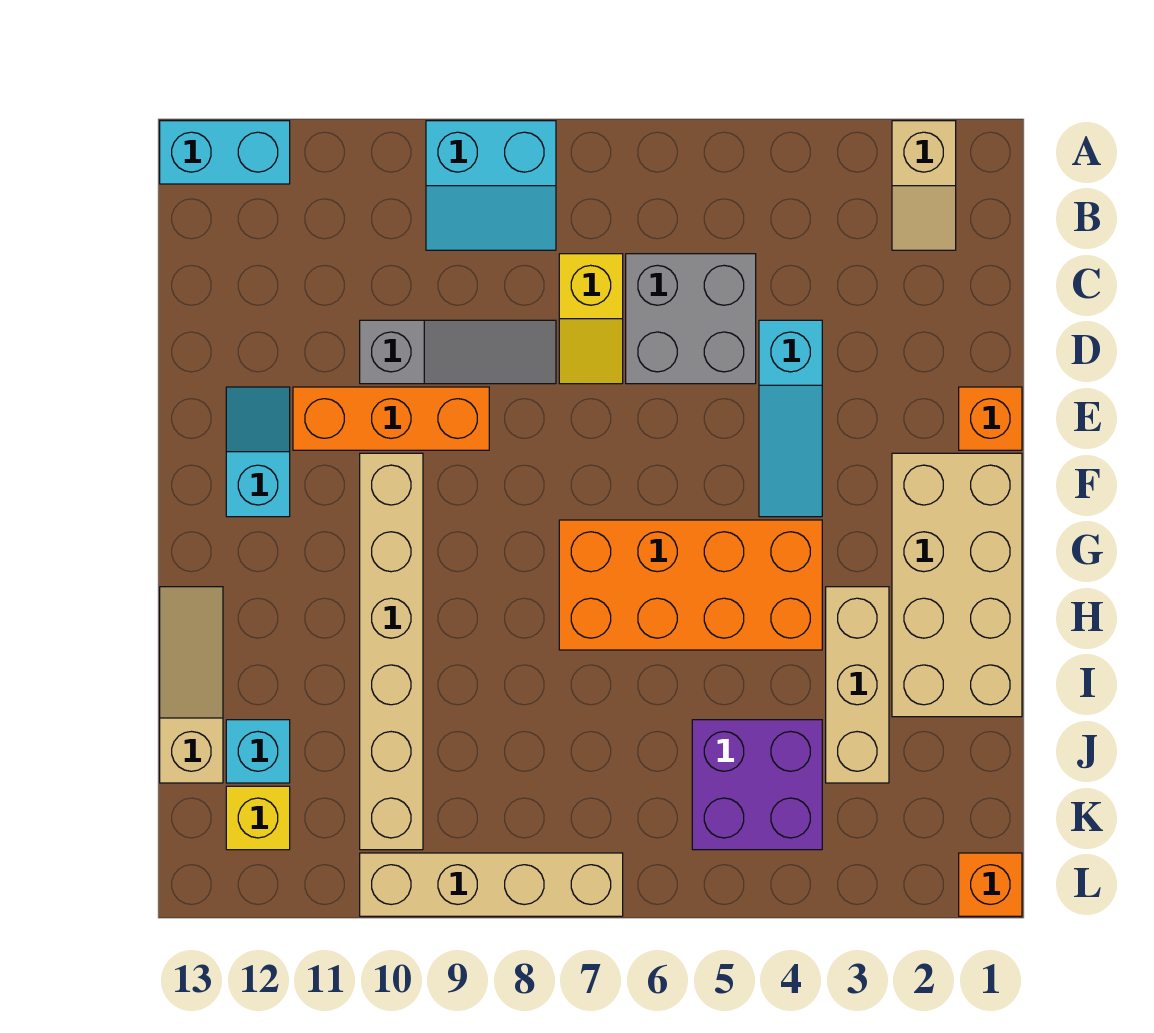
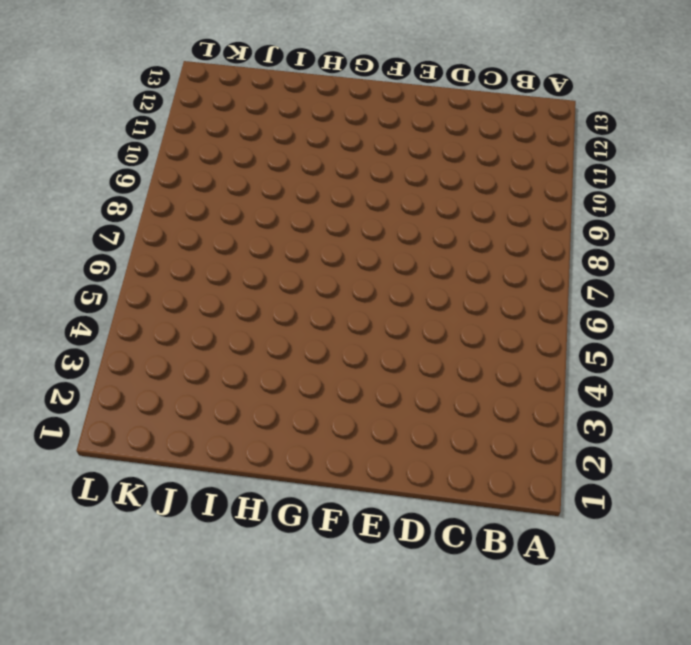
none -> tan slope A2:B2 level 1 top A
none -> cyan slope A8:B9 level 1 top A
none -> cyan brick A12:A13 level 1

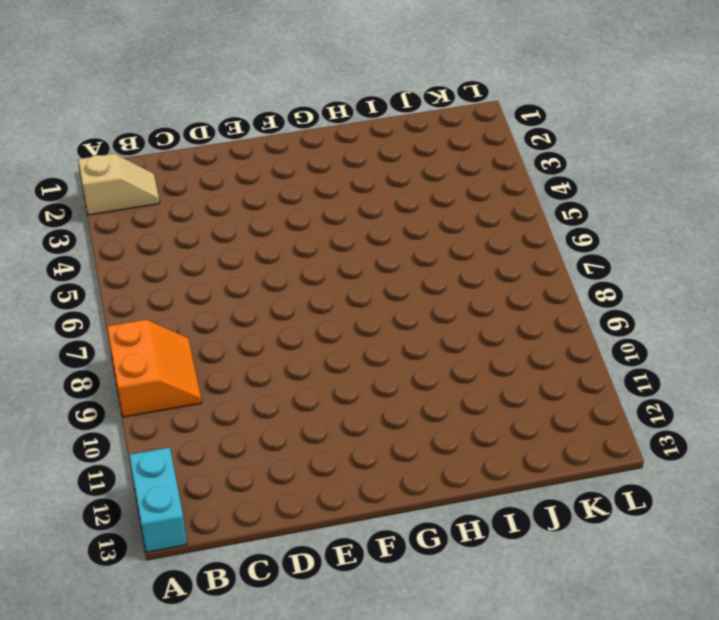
orange slope A8:B9 level 1 top A -> cyan slope A8:B9 level 1 top A
none -> grey brick C5:D6 level 1
none -> yellow slope C7:D7 level 1 top C
none -> cyan slope D4:F4 level 1 top D

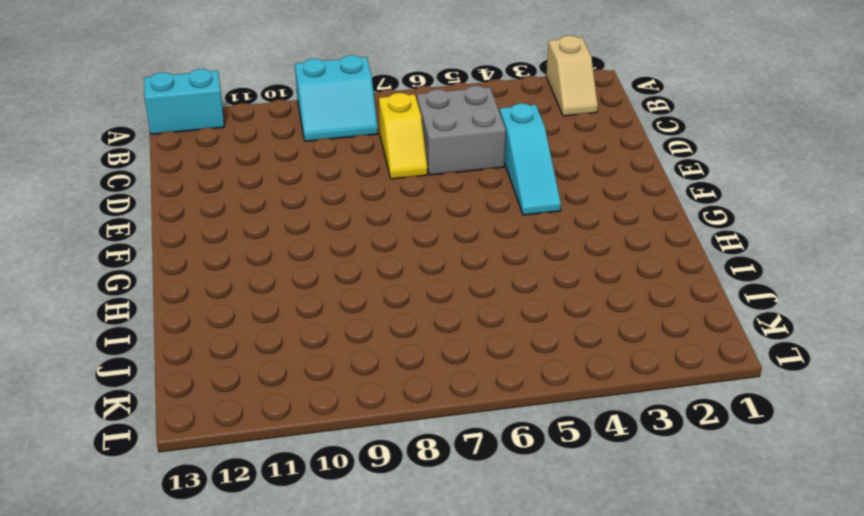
none -> grey slope D8:D10 level 1 top 10
none -> orange brick E1 level 1
none -> orange brick E9:E11 level 1

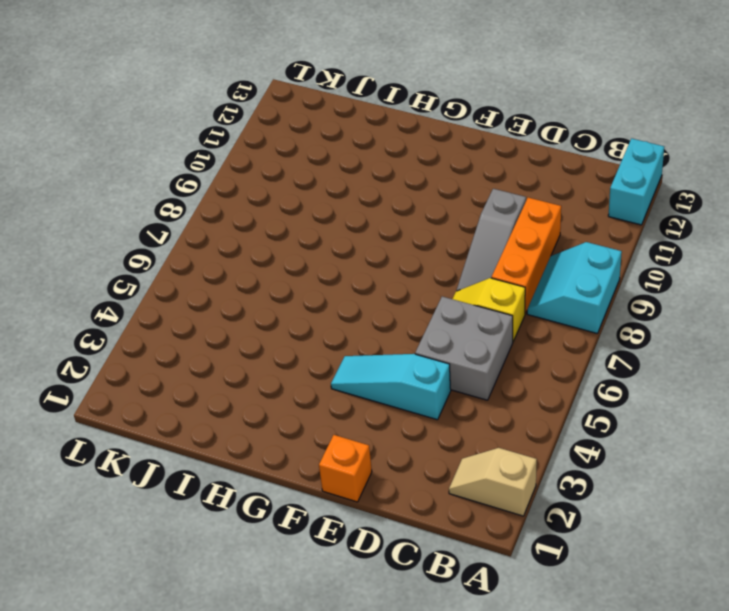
orange brick C8:C10 level 1 -> orange brick E9:E11 level 1
none -> cyan slope E12:F12 level 1 top F
none -> tan brick F1:I2 level 1
none -> tan brick F10:K10 level 1

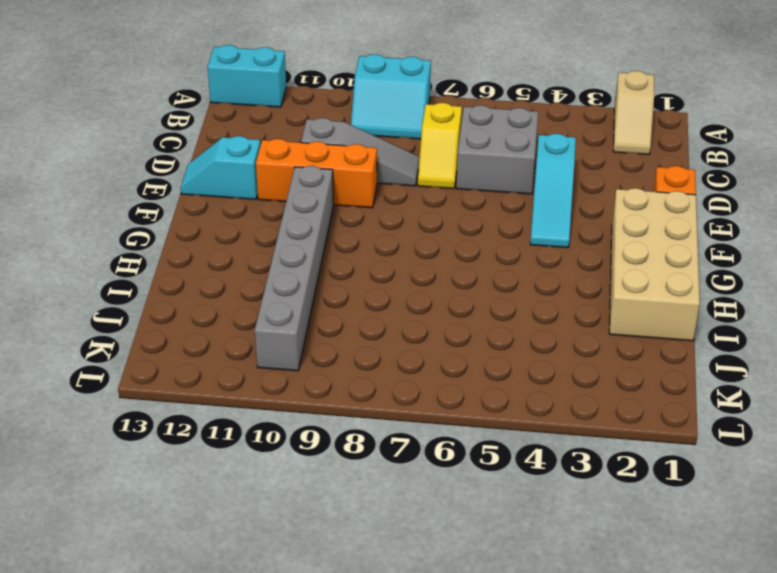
cyan slope E12:E13 level 1 top 12 -> cyan slope E12:F12 level 1 top F
grey brick F10:K10 level 1 -> tan brick F10:K10 level 1
none -> orange brick G4:H7 level 1
none -> tan brick H3:J3 level 1
none -> tan slope H13:J13 level 1 top J

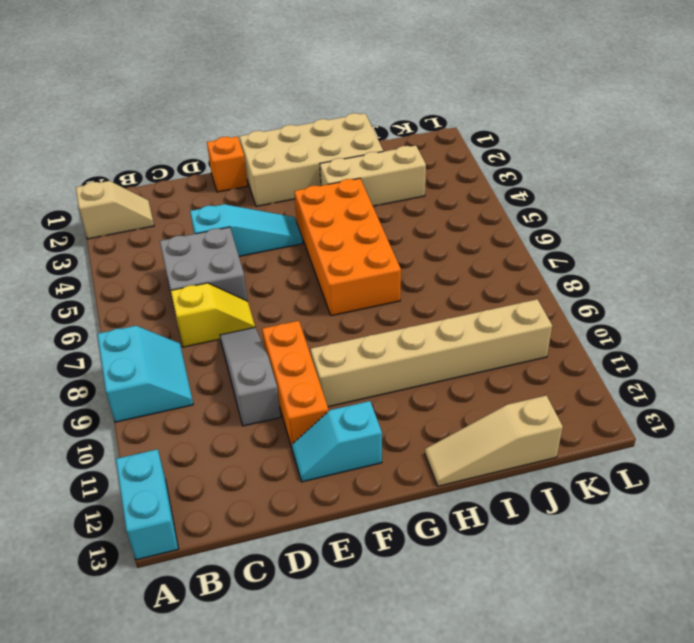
none -> purple brick J4:K5 level 1
none -> cyan brick J12 level 1
none -> yellow brick K12 level 1

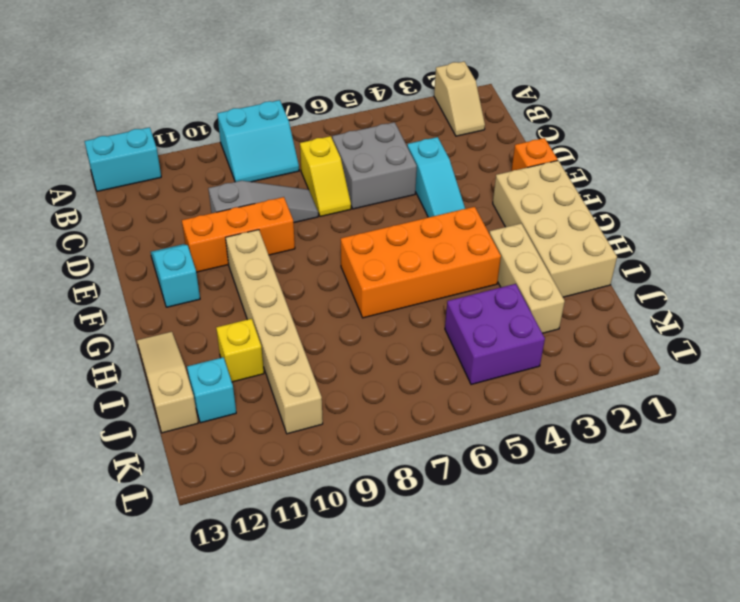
yellow brick I11 level 1 -> yellow brick K12 level 1
none -> orange brick L1 level 1
none -> tan brick L7:L10 level 1

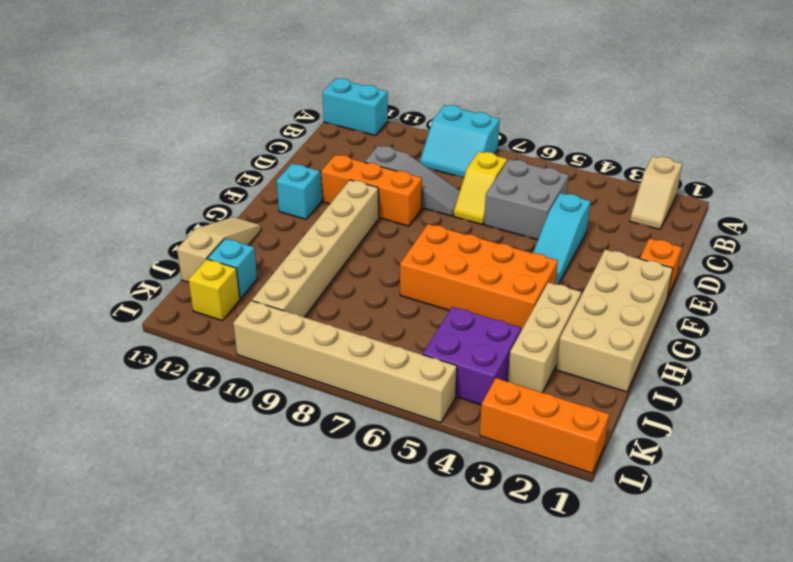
orange brick L1:L3 level 1 -> orange brick L1 level 1
tan brick L5:L10 level 1 -> tan brick L7:L10 level 1

